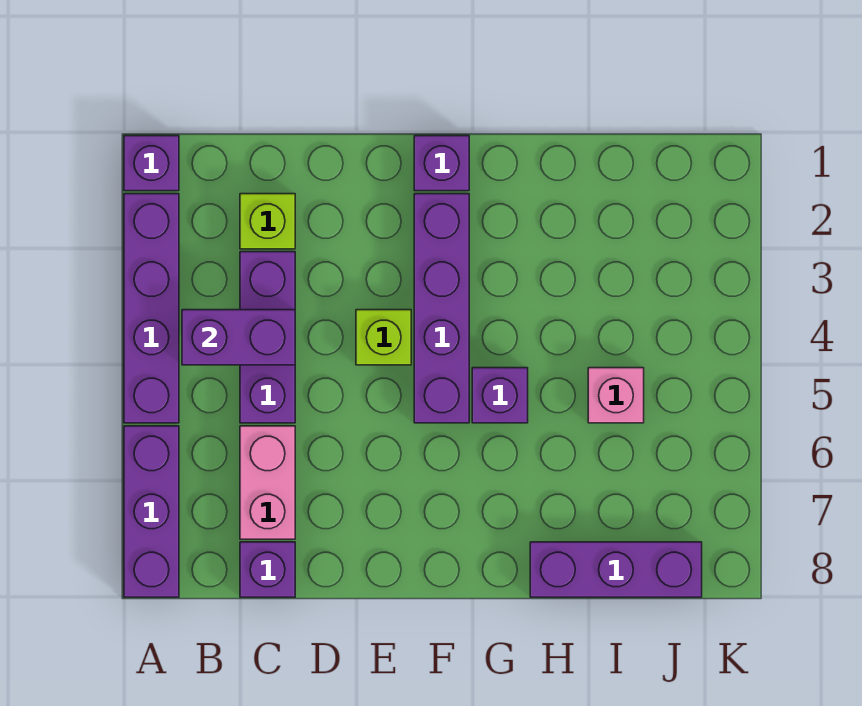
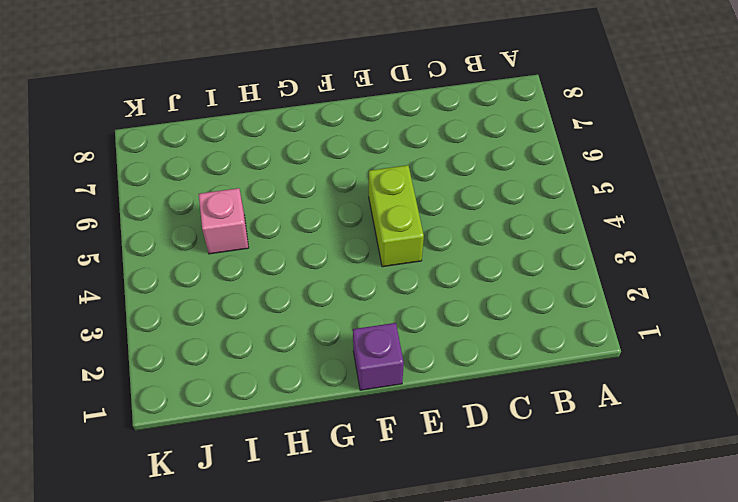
lime brick E4:E5 level 1 -> lime brick E4 level 1
none -> purple brick A1 level 1
none -> purple brick A2:A5 level 1
none -> purple brick A6:A8 level 1

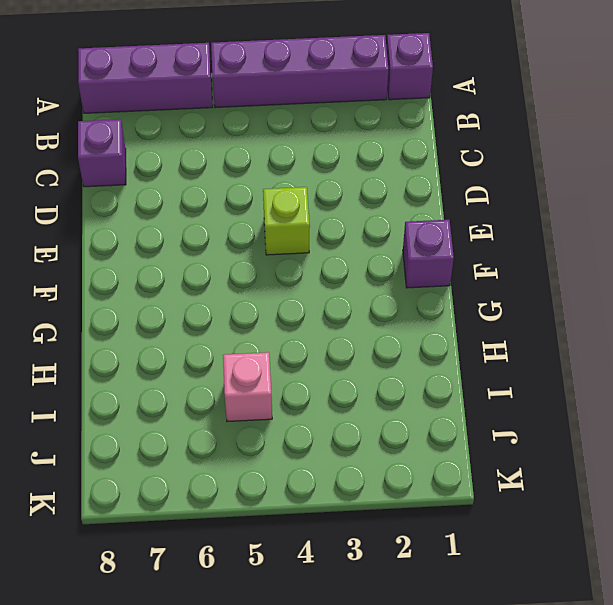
none -> lime brick C2 level 1
none -> purple brick C3:C5 level 1
none -> pink brick C6:C7 level 1

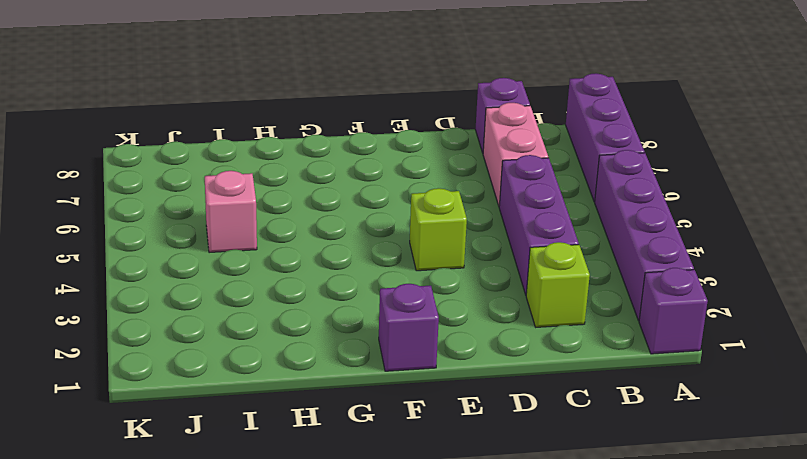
none -> purple brick F2:F5 level 1
none -> purple brick G5 level 1
none -> purple brick H8:J8 level 1

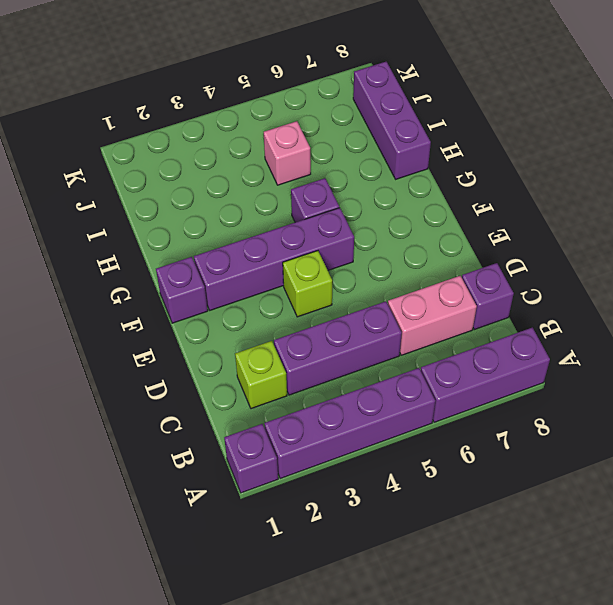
none -> purple brick B4:C4 level 2

